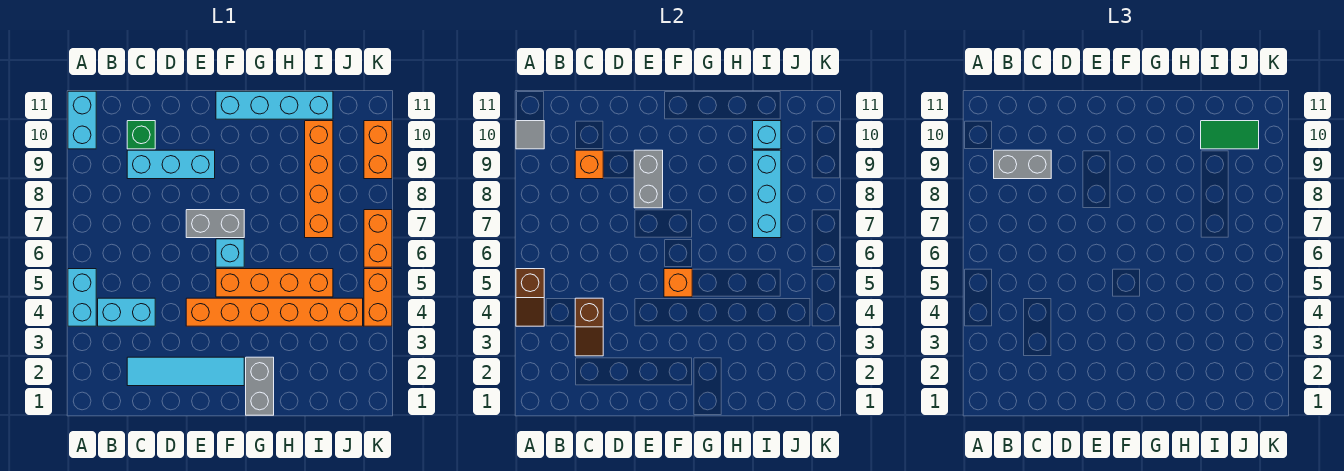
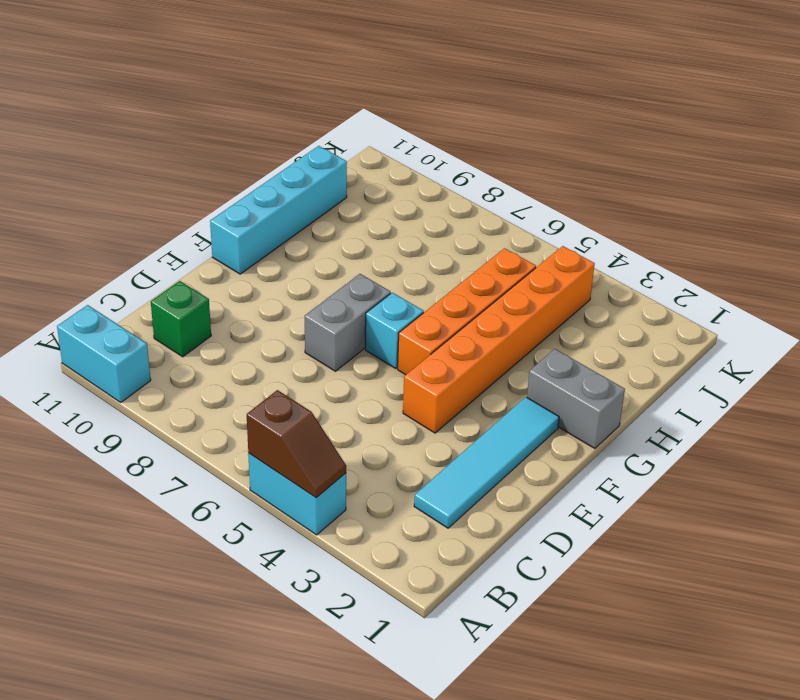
none -> cyan brick B4:C4 level 1
none -> cyan brick C9:E9 level 1
none -> orange brick I7:I10 level 1

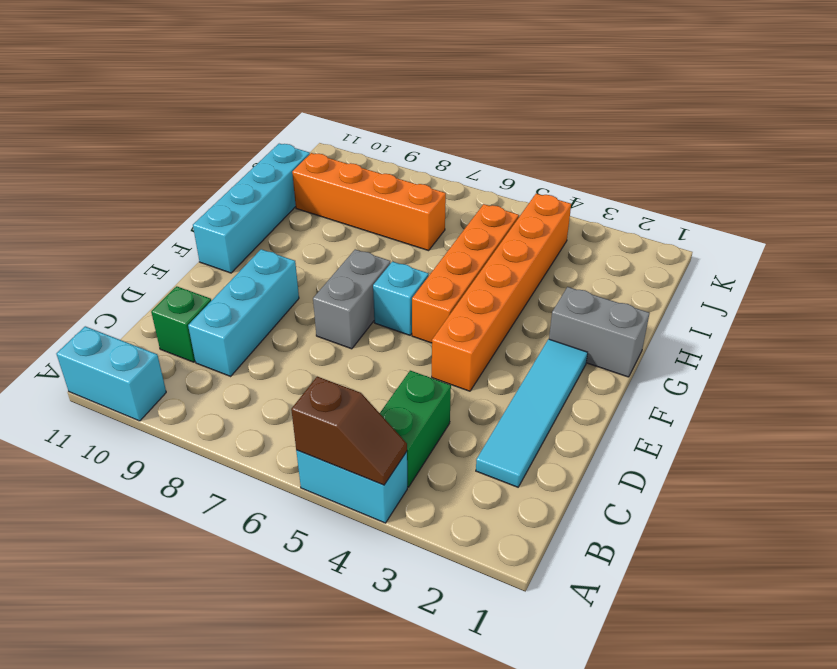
green brick B4:C4 level 1 -> cyan brick B4:C4 level 1
none -> orange brick K4:K5 level 1
none -> orange brick K6:K7 level 1
none -> orange brick K9:K10 level 1

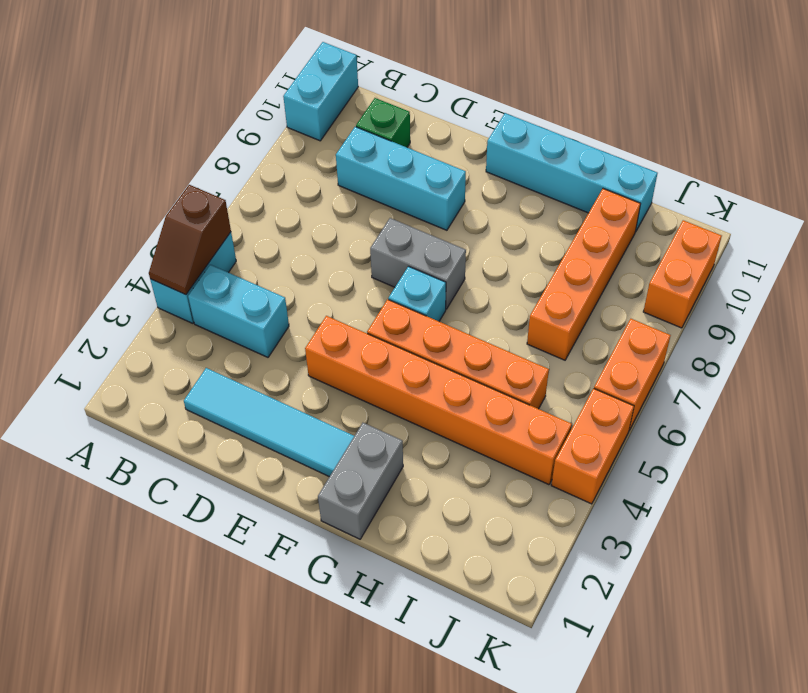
none -> grey tile A10 level 2
none -> brown slope C3:C4 level 2 top 4
none -> orange brick C9 level 2

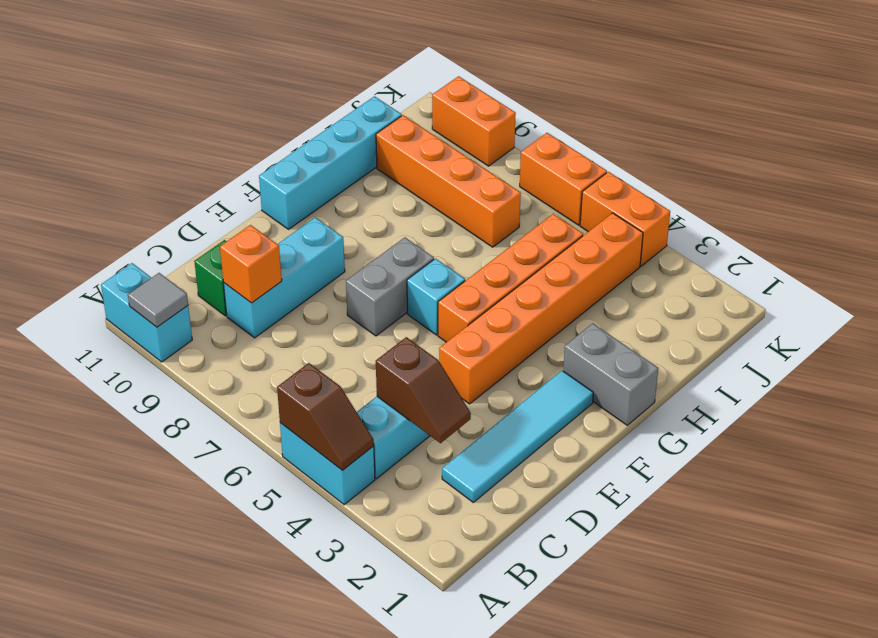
none -> grey brick E8:E9 level 2
none -> orange brick F5 level 2
none -> cyan brick I7:I9 level 2

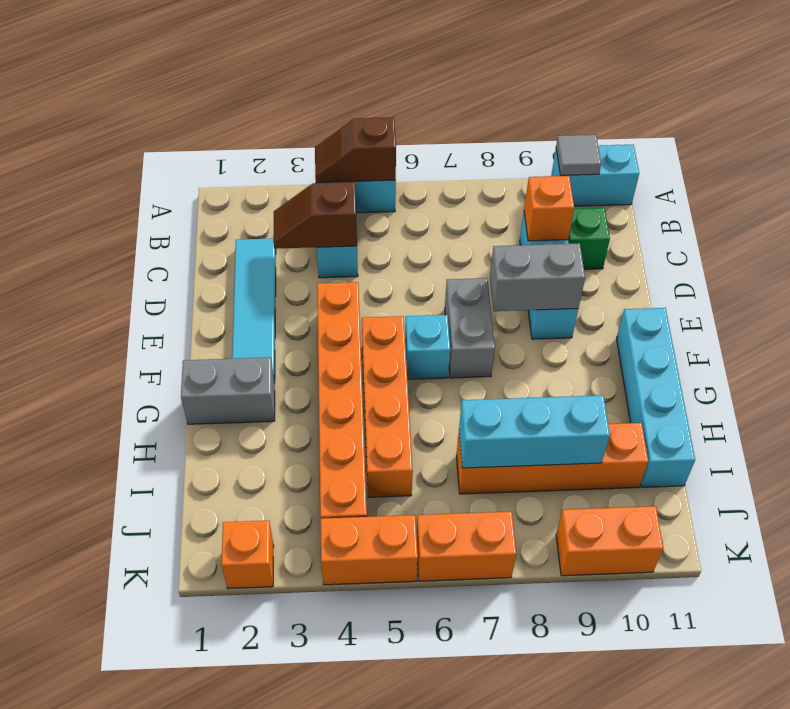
orange brick K2 level 1 -> orange brick F5 level 2
none -> cyan brick I10 level 2
none -> grey brick B9:C9 level 3
none -> green tile I10:J10 level 3

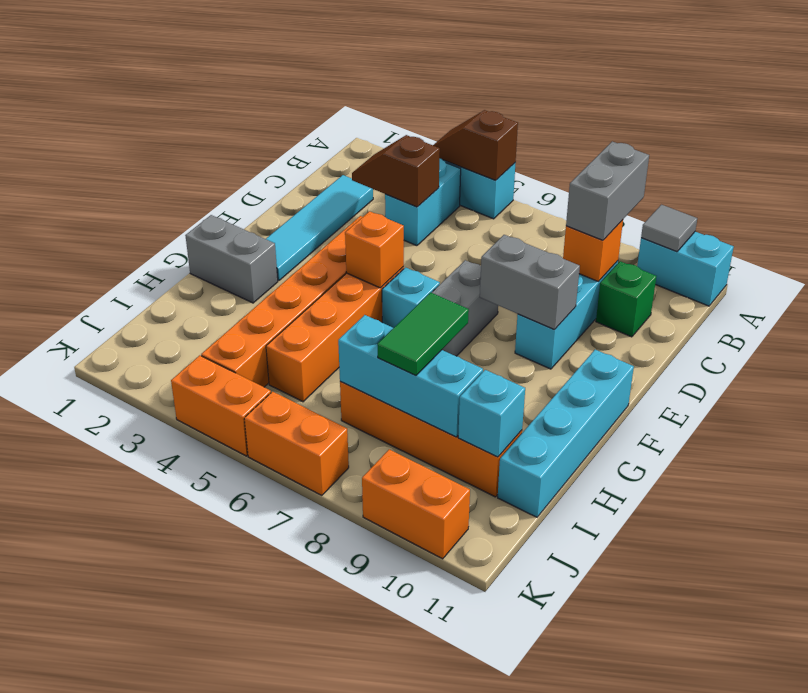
green tile H8:I8 level 3 -> green tile I10:J10 level 3

